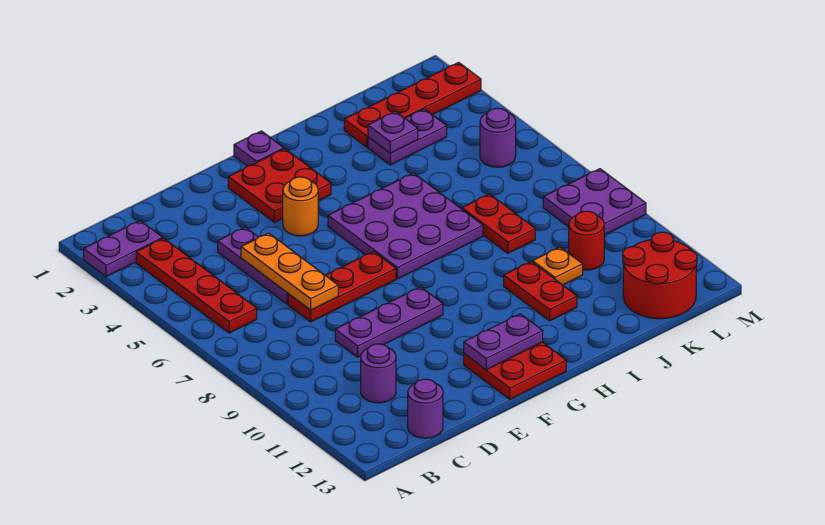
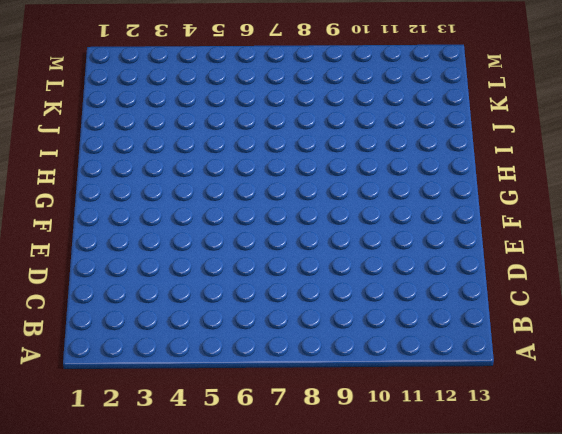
none -> purple plate A2:B2 level 1
none -> red plate B3:B6 level 1
none -> purple round brick C11 level 1

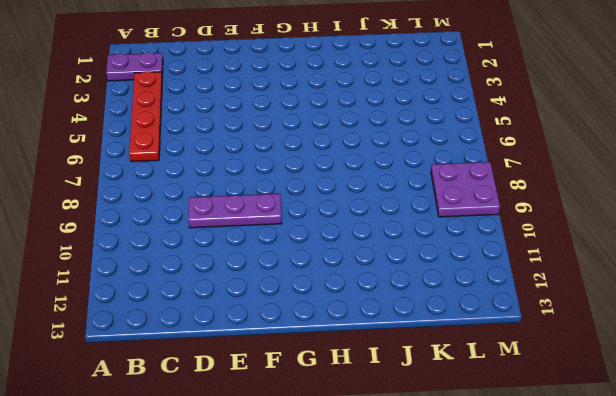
none -> purple round brick C11 level 1
none -> purple round brick C13 level 1
none -> purple plate D4:D6 level 1

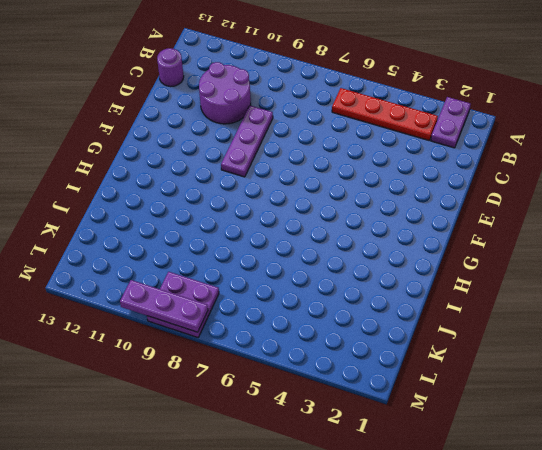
purple round brick C10:D11 level 1 -> purple round brick C11 level 1
purple plate M8:M10 level 2 -> purple plate D4:D6 level 1
none -> red plate D7:F7 level 1
none -> red plate F2:G3 level 1
none -> orange round brick F4 level 1

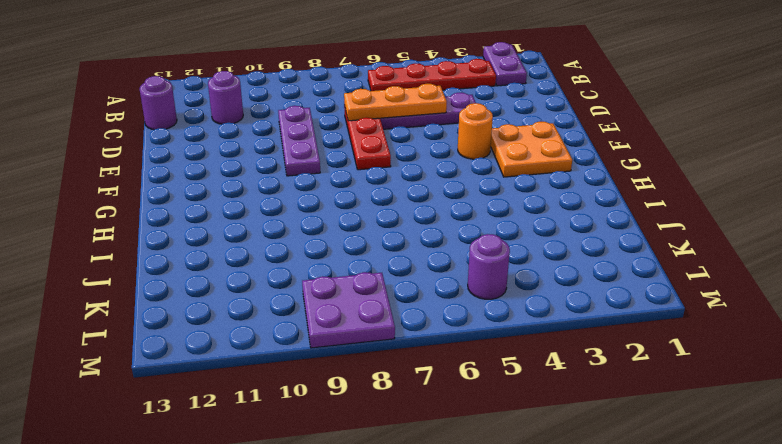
orange plate F2:G3 level 1 -> red plate F2:G3 level 1
none -> red plate F12:G13 level 1
none -> purple plate G1 level 1
none -> purple plate G5:I7 level 1

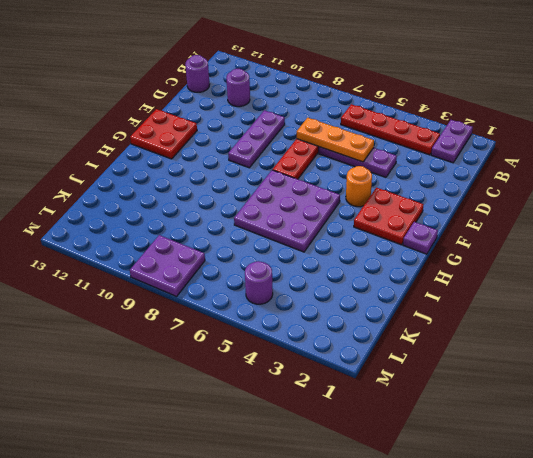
none -> red plate I10:I11 level 1
none -> red plate J2:M2 level 1
none -> purple plate J3:K3 level 1

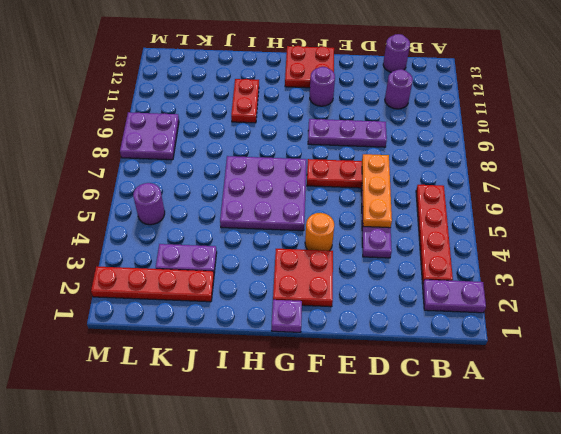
purple round brick F11 level 1 -> none
none -> red plate J7:J8 level 1
none -> orange plate J10 level 1
none -> red round brick K10 level 1

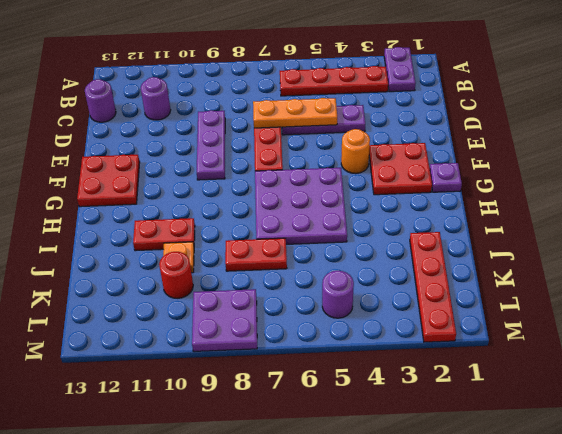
none -> purple plate J3:K3 level 1
none -> red round brick K12:L13 level 1
none -> purple plate F12:G12 level 2

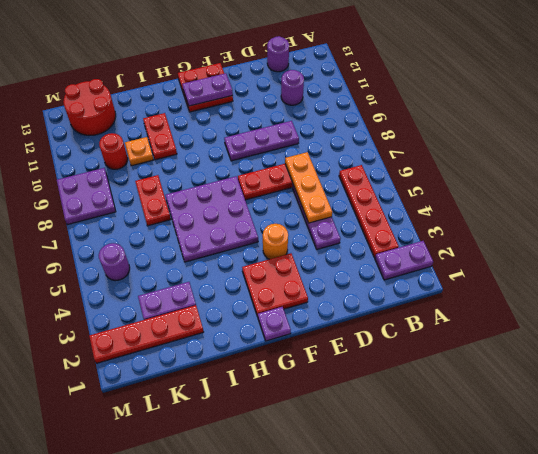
none -> purple plate J3 level 2

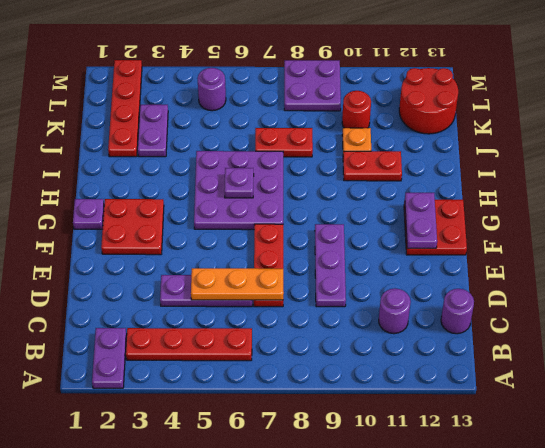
purple plate H6 level 2 -> purple plate J3 level 2
none -> orange round brick F4 level 1

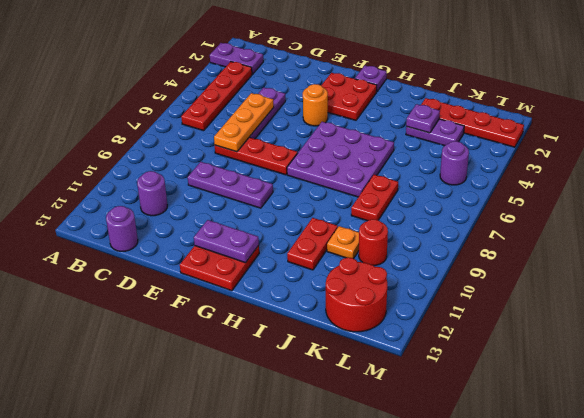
none -> purple plate L8:M9 level 1

